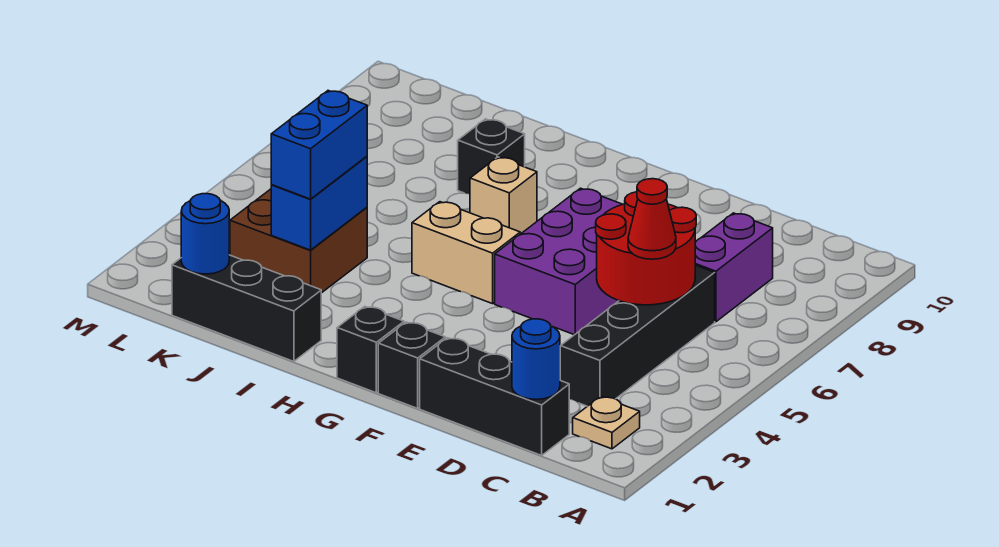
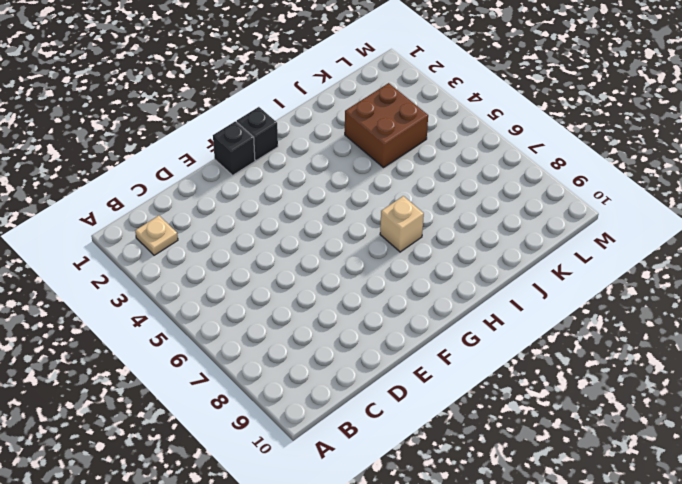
none -> black brick C1:E1 level 1
none -> black brick C3:C6 level 1
none -> purple brick C7:C8 level 1

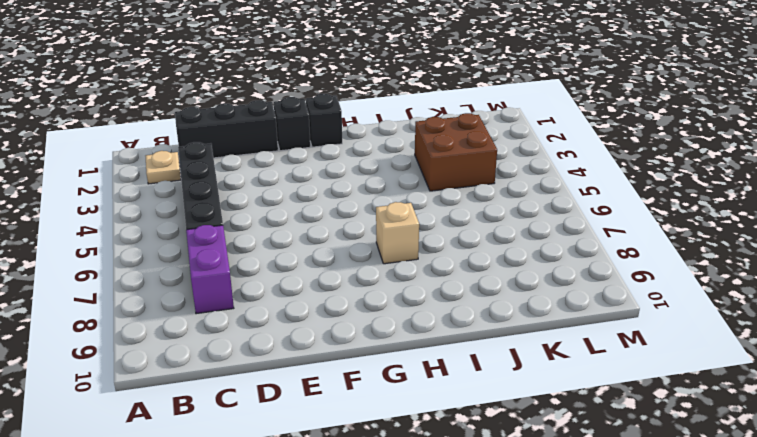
none -> purple brick E5:F7 level 1
none -> tan brick G5:H5 level 1
none -> black brick I1:K1 level 1

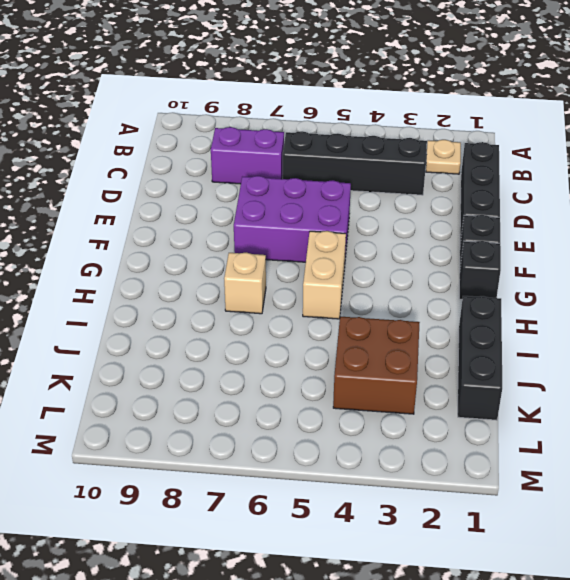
none -> black brick I8 level 1
none -> blue round brick C1 level 2
none -> red round brick C5:D6 level 2

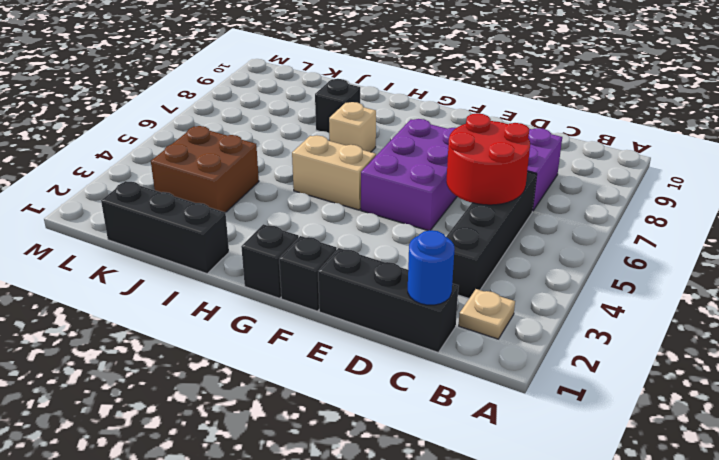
none -> blue brick J3:J4 level 2
none -> blue round brick K1 level 2
none -> red cone C5 level 3

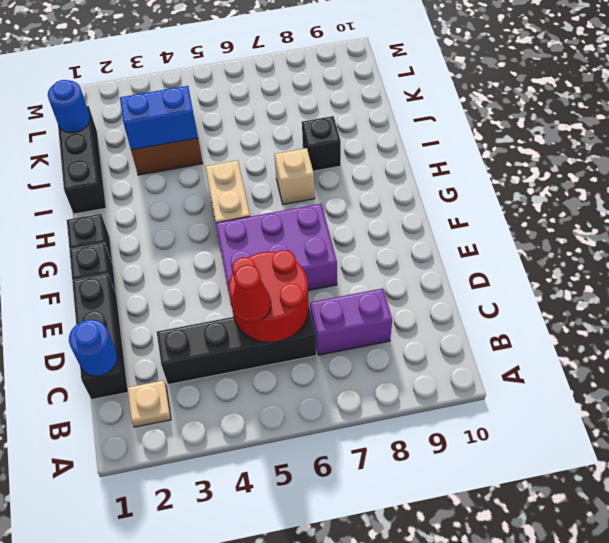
none -> blue brick J3:J4 level 3

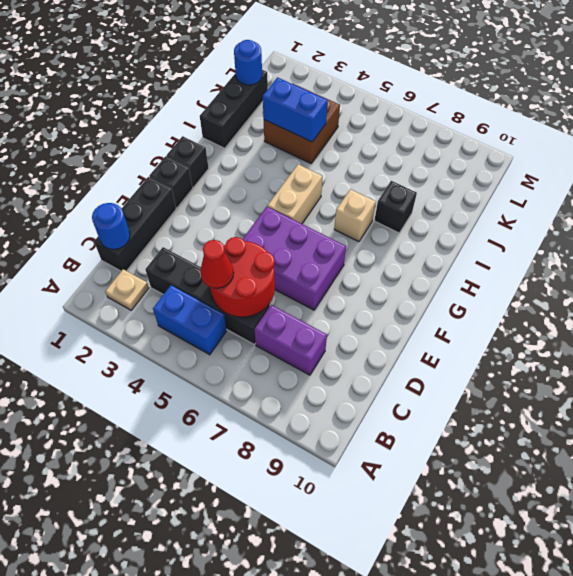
blue brick B4:B5 level 1 -> blue brick J3:J4 level 3

